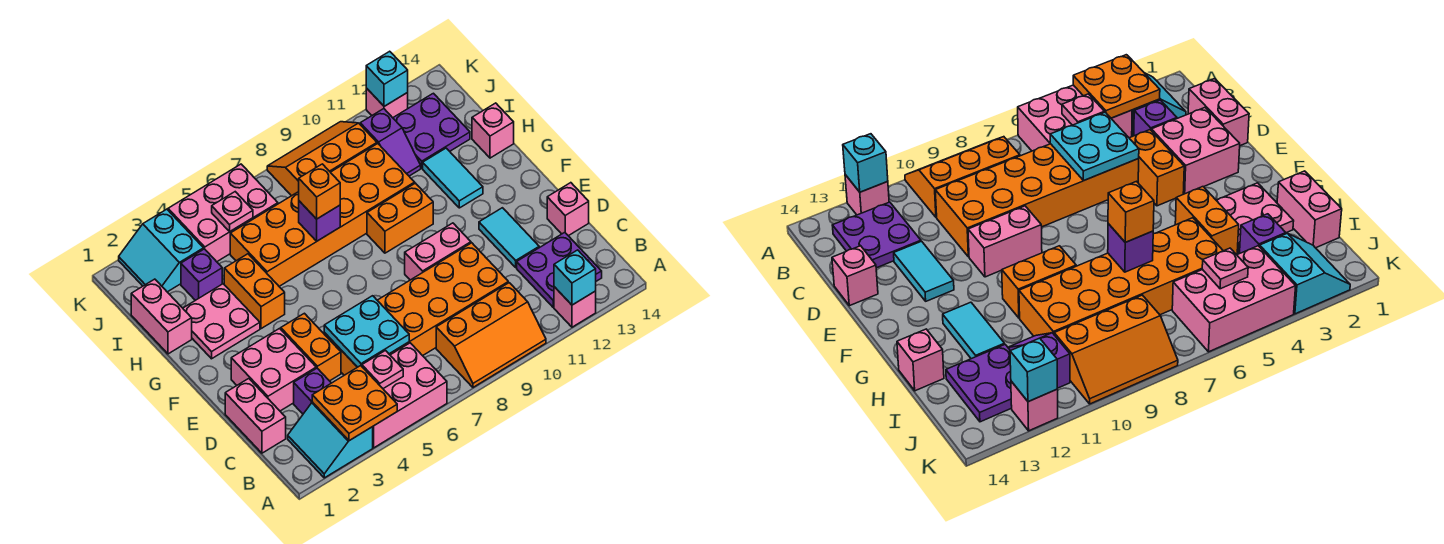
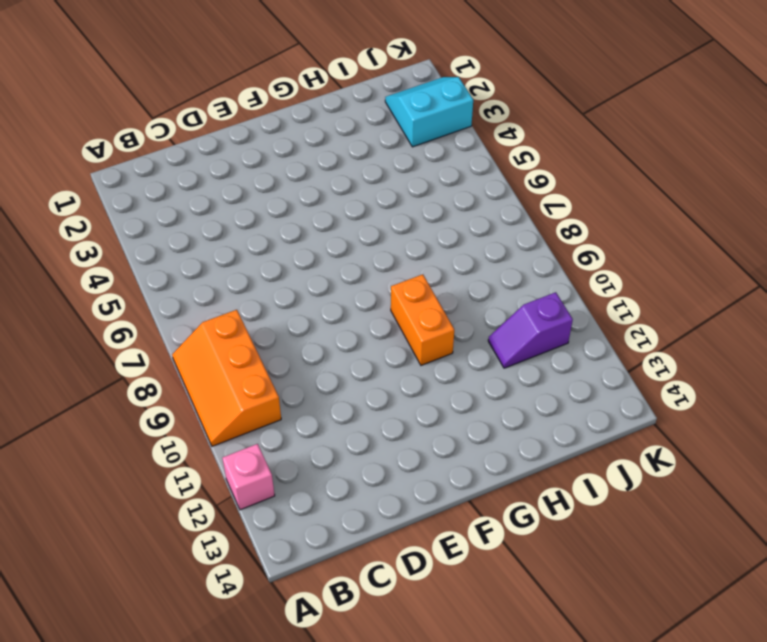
none -> cyan slope A2:B3 level 1 top 3
none -> pink brick A4:B6 level 1
none -> purple plate B12:C13 level 1
none -> pink brick C1:D1 level 1

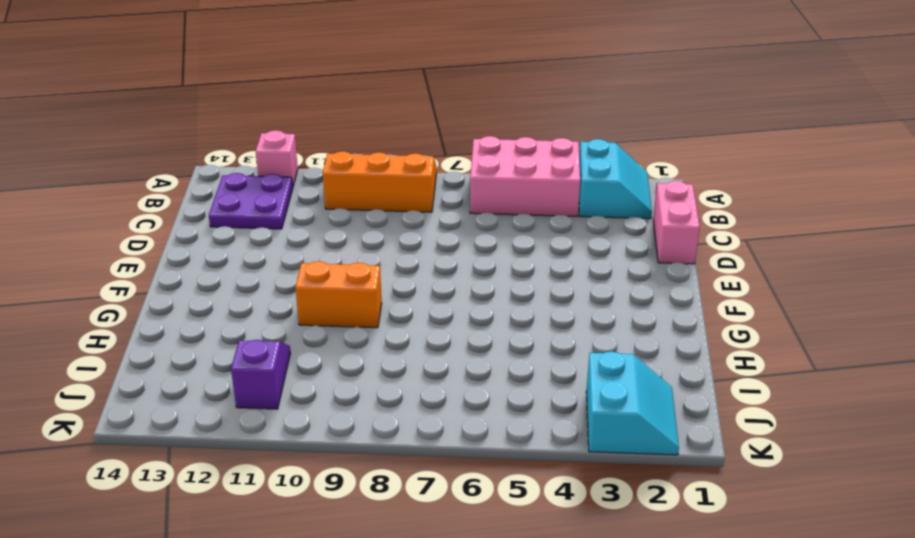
none -> purple brick C3 level 1
none -> orange brick C5:D10 level 1
none -> pink brick D2:E3 level 1
none -> orange brick D4:E4 level 1

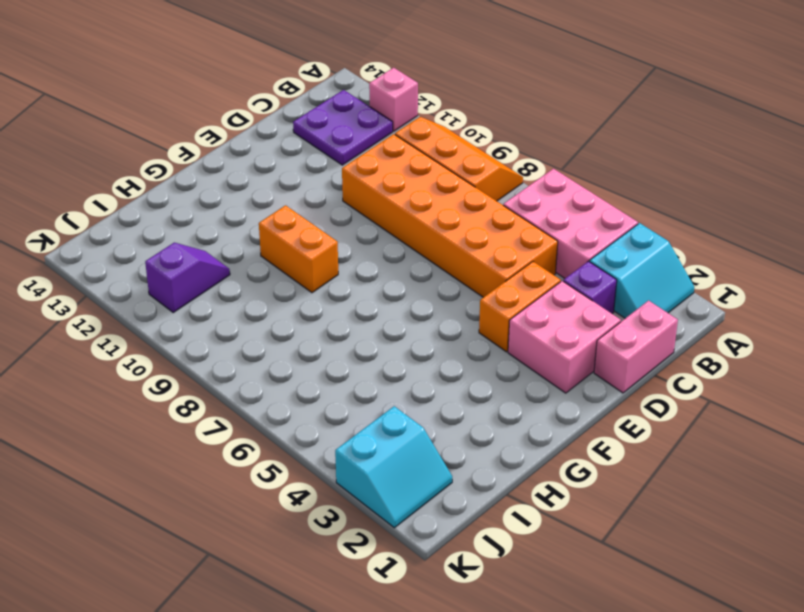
none -> cyan tile D12:E12 level 1
none -> pink brick D14 level 1
none -> pink brick E9:E10 level 1
none -> pink plate G2:H3 level 1

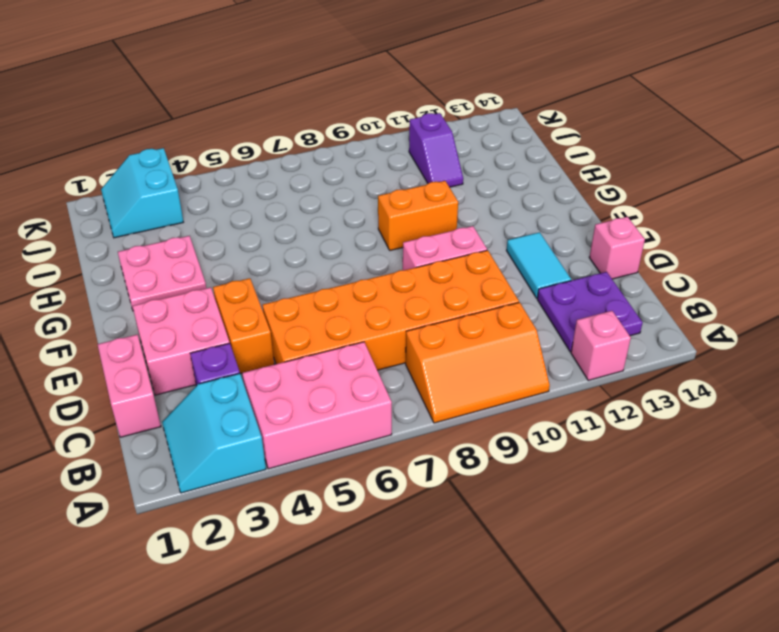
none -> orange brick G4:H4 level 1
none -> cyan tile G12:H12 level 1
none -> pink brick H1:I1 level 1
none -> orange brick H5:I10 level 1

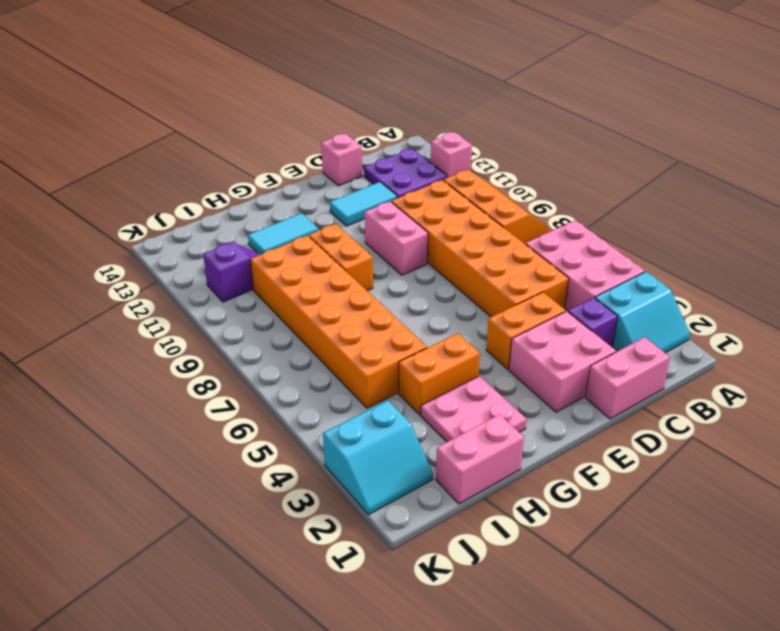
none -> pink brick H14 level 1
none -> purple brick I3 level 1
none -> purple plate I12:J13 level 1
none -> pink brick J4:K6 level 1

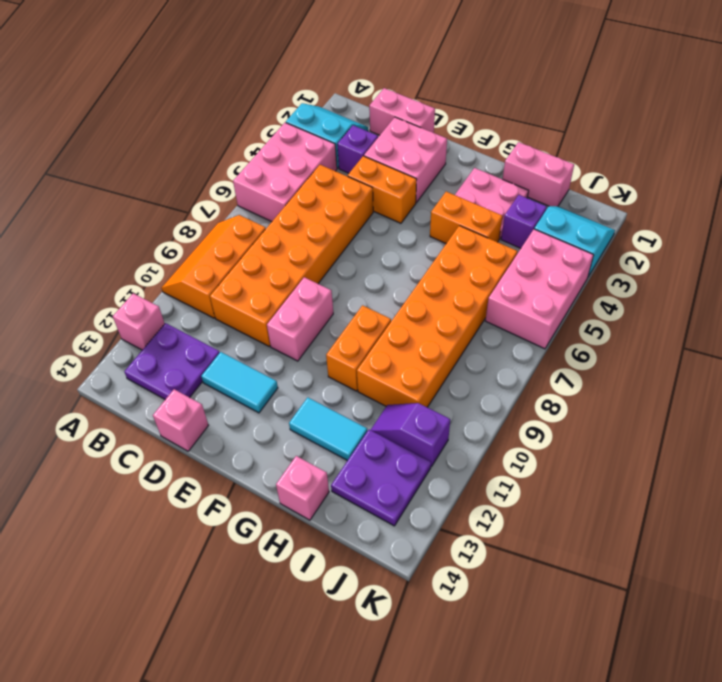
none -> orange slope J8:K10 level 1 top J
none -> pink brick K12 level 1
none -> orange plate A3:B4 level 2
none -> cyan brick A12 level 2

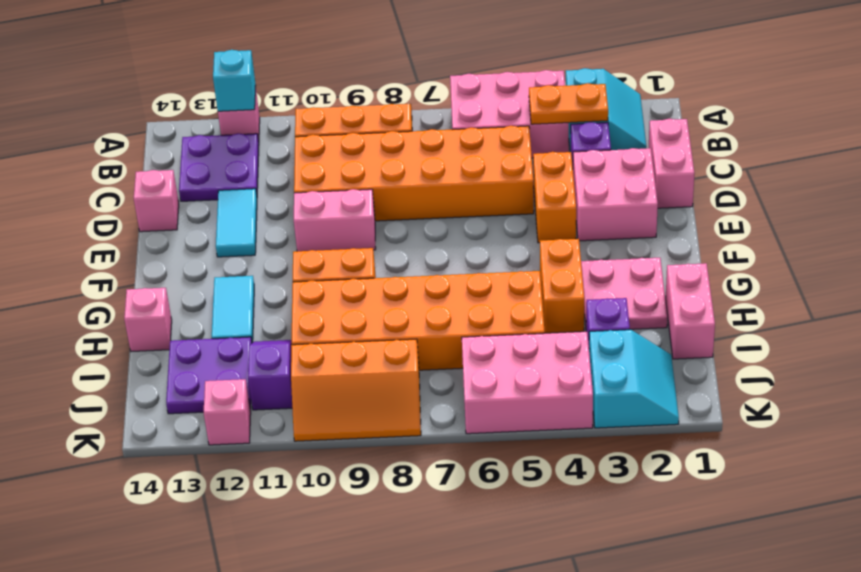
orange plate B3:B4 level 2 -> orange plate A3:B4 level 2
none -> pink plate B5 level 2
none -> cyan plate C5:D6 level 2
none -> purple brick H7 level 2
none -> pink plate J5 level 2

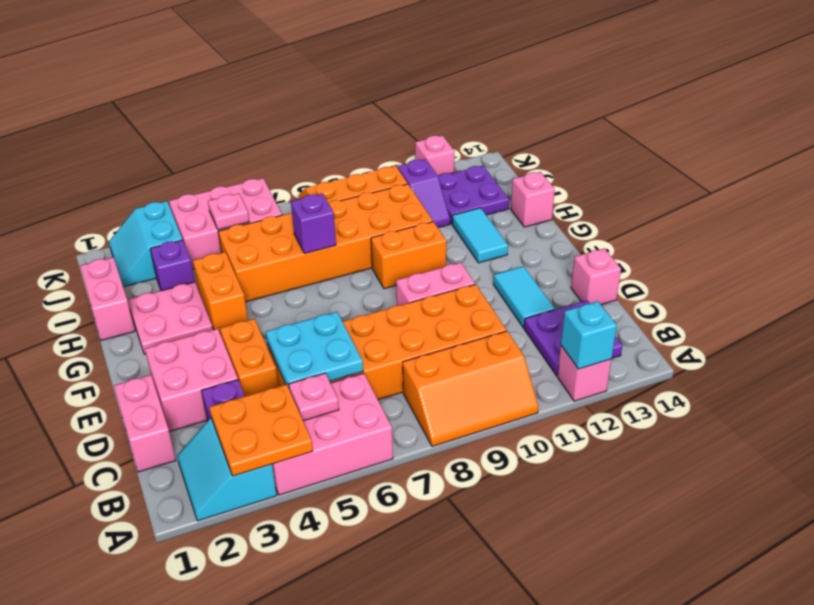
none -> cyan brick K12 level 2
none -> orange brick H7 level 3

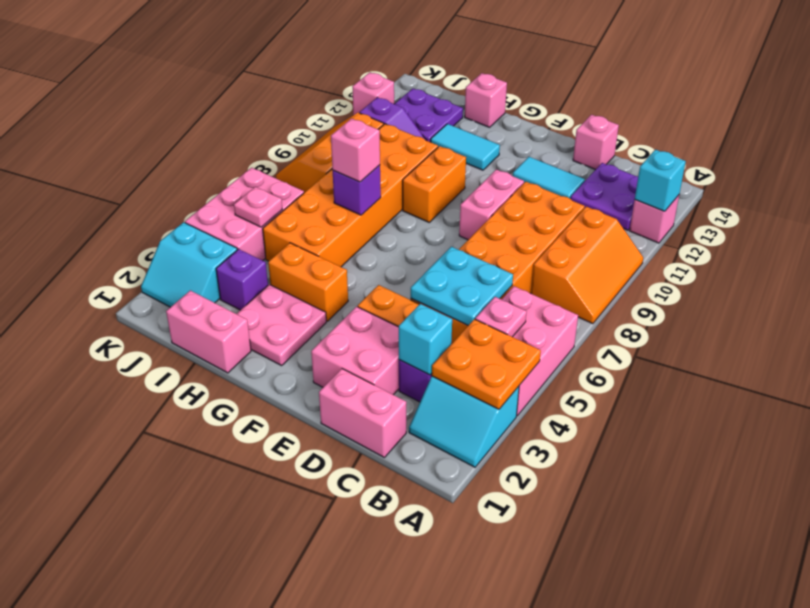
cyan brick C3 level 2 -> cyan brick K12 level 2
pink brick H7 level 3 -> orange brick H7 level 3

